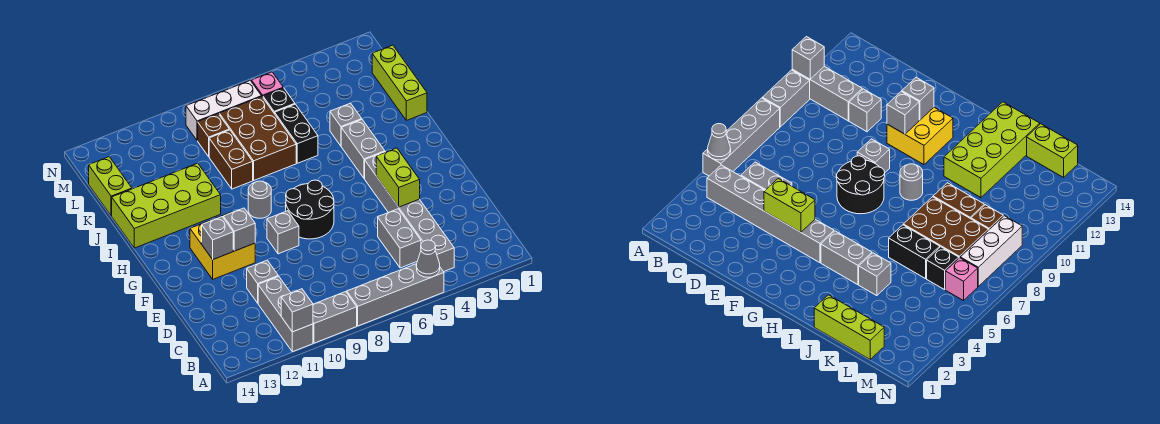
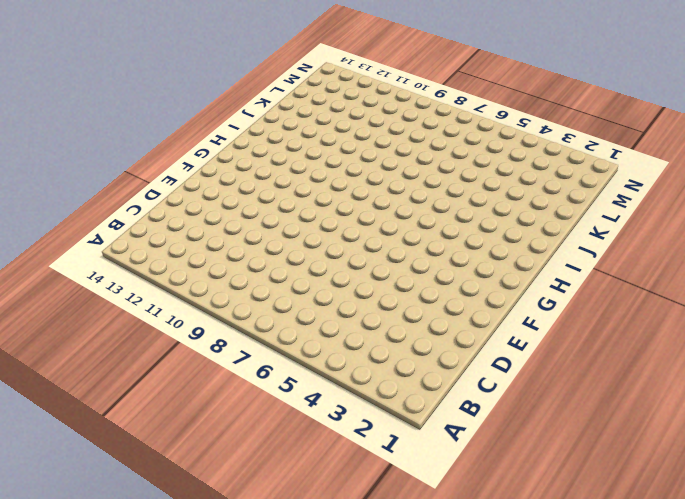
none -> grey brick A5:A8 level 1
none -> grey brick A9:A10 level 1
none -> grey brick A11:C11 level 1

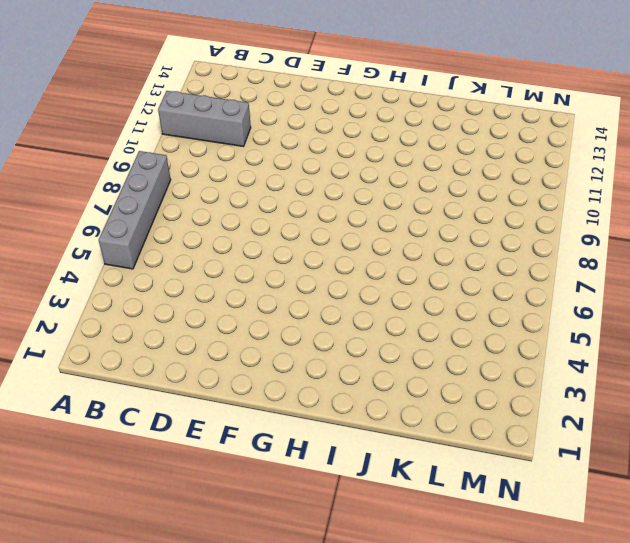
none -> grey brick A9:A10 level 1
none -> grey brick B4:G4 level 1
none -> grey brick C5:D5 level 1

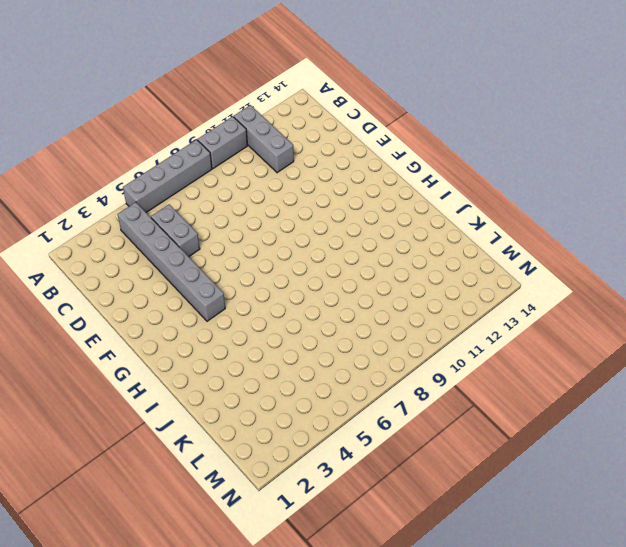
none -> grey brick D11 level 1
none -> black round brick F7:G8 level 1
none -> grey brick F9 level 1

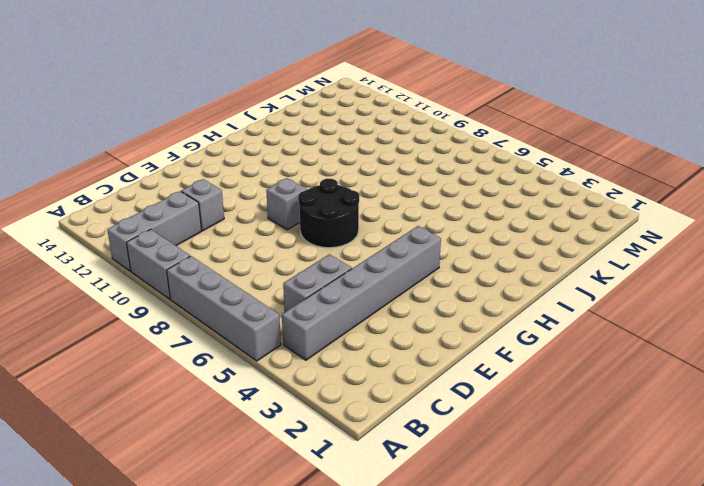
none -> yellow brick F11:G12 level 1
none -> grey brick H4:I4 level 1
none -> grey round brick H9 level 1

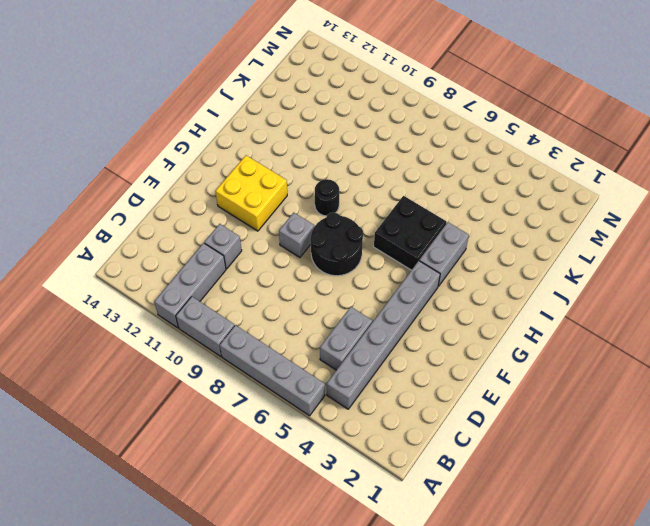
black brick H5:I6 level 1 -> none
black round brick H9 level 1 -> grey round brick H9 level 1
none -> lime brick I11:J14 level 1
none -> lime brick J1:L1 level 1
none -> grey brick J4 level 1

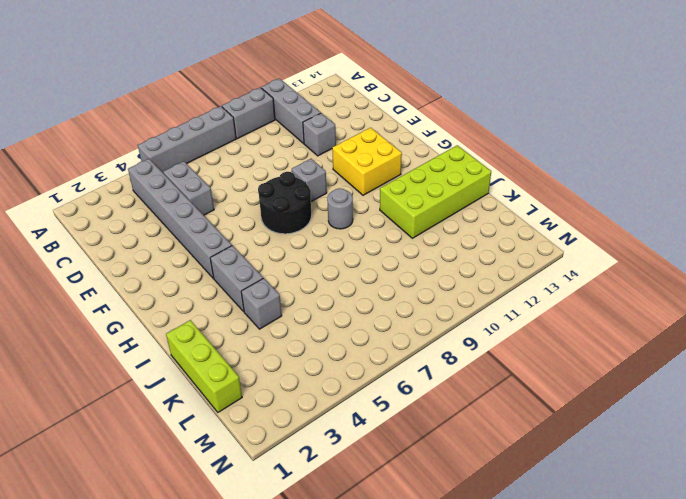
none -> black brick J6:K6 level 1
none -> brown brick J7:L8 level 1
none -> brown brick J9:K9 level 1

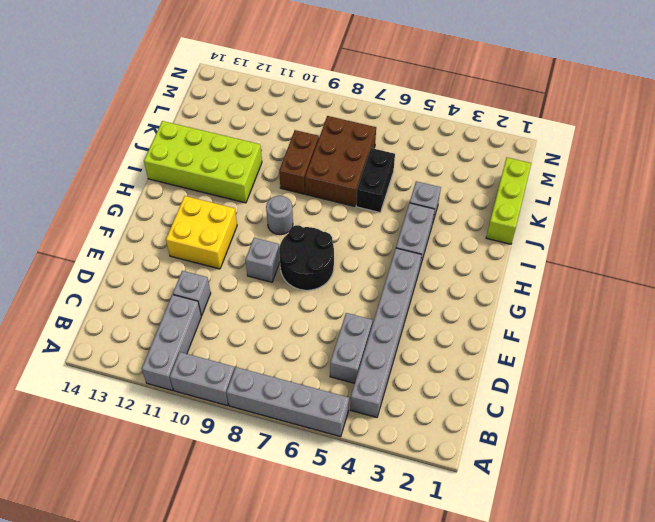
none -> lime brick K14:L14 level 1
none -> black brick L6 level 1
none -> brown brick L9 level 1

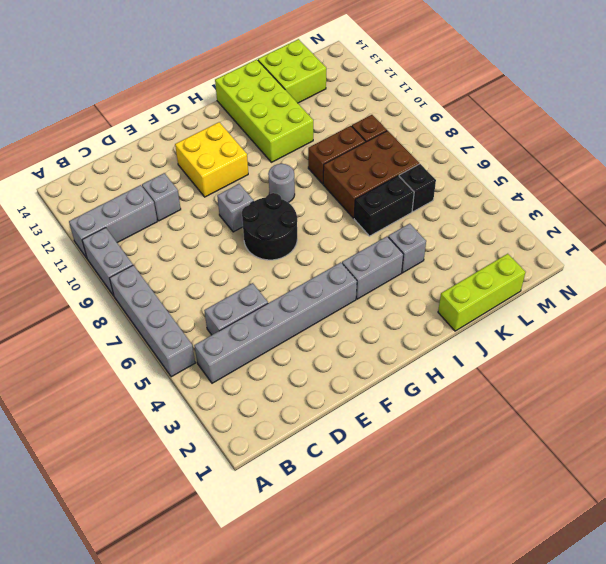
lime brick K13:L14 level 1 -> lime brick K14:L14 level 1
none -> pink brick M6 level 1
none -> white brick M7:M9 level 1
none -> grey cone A5 level 2

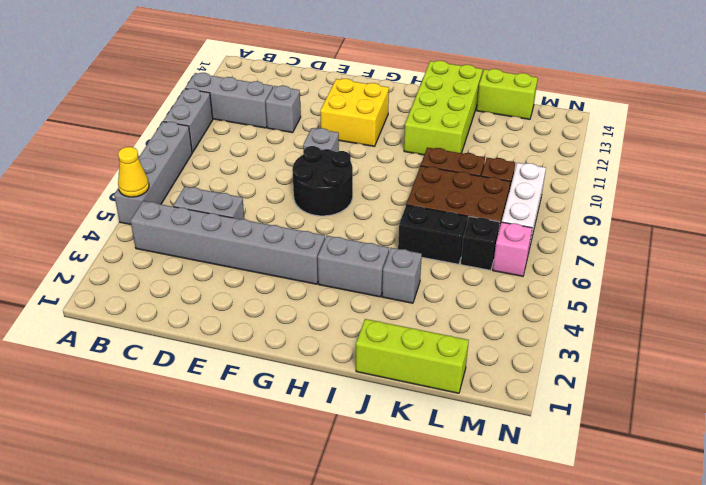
yellow cone A5 level 2 -> grey cone A5 level 2
none -> grey round brick H9 level 1
none -> grey brick A11 level 2
none -> lime brick E4:F4 level 2

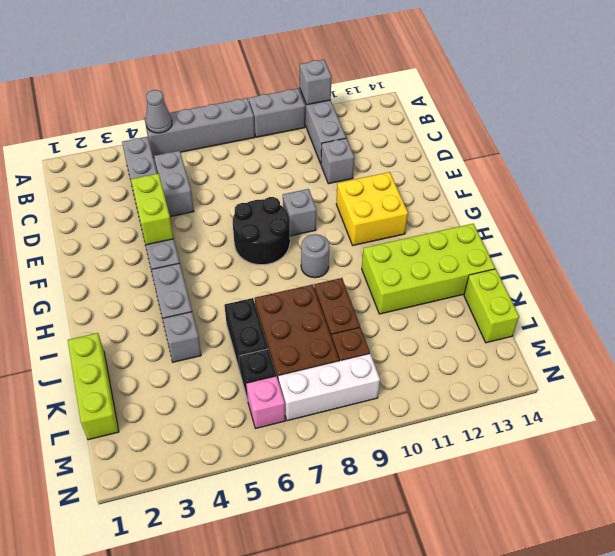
none -> grey brick F11 level 2
none -> grey brick F12 level 2

